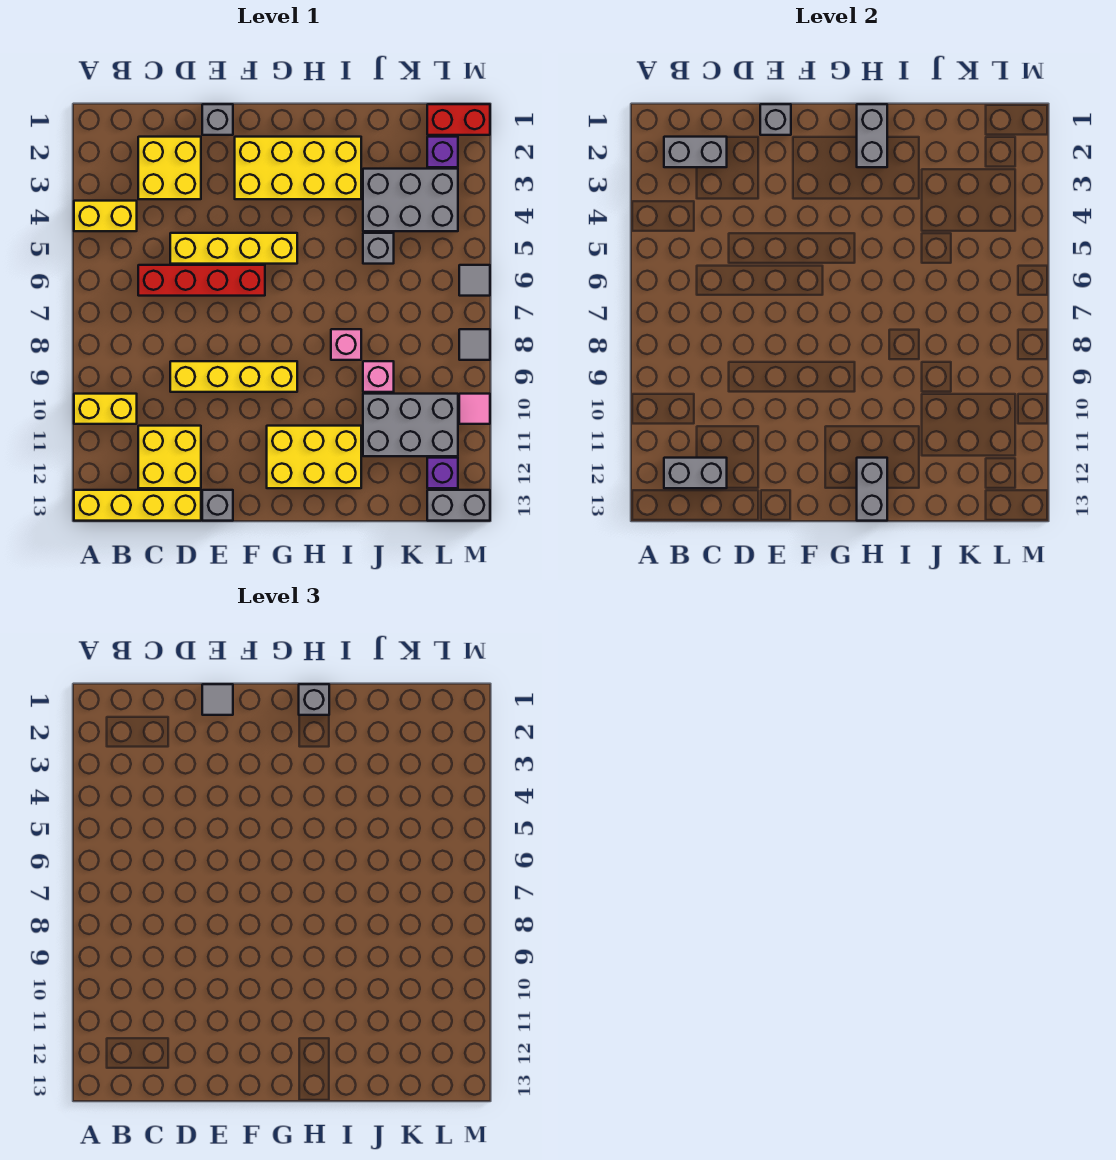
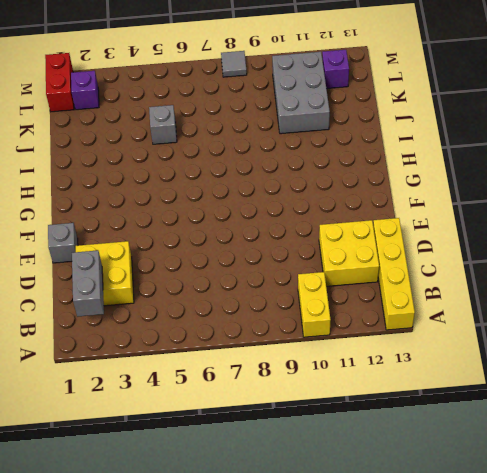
none -> yellow brick A4:B4 level 1
none -> red brick C6:F6 level 1
none -> yellow brick D5:G5 level 1
none -> yellow brick D9:G9 level 1

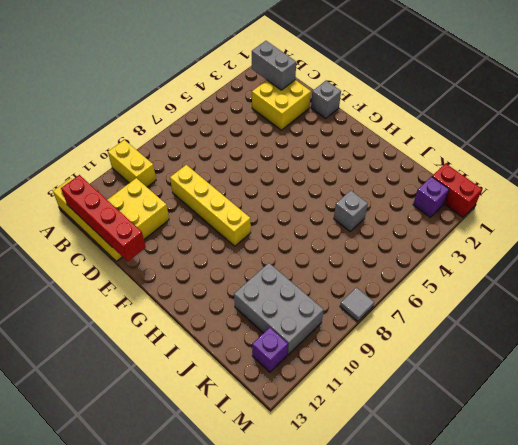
red brick B13:E13 level 2 -> red brick C6:F6 level 1
none -> yellow brick A4:B4 level 1
none -> yellow brick D5:G5 level 1
none -> grey brick E13 level 1
none -> yellow brick F2:I3 level 1

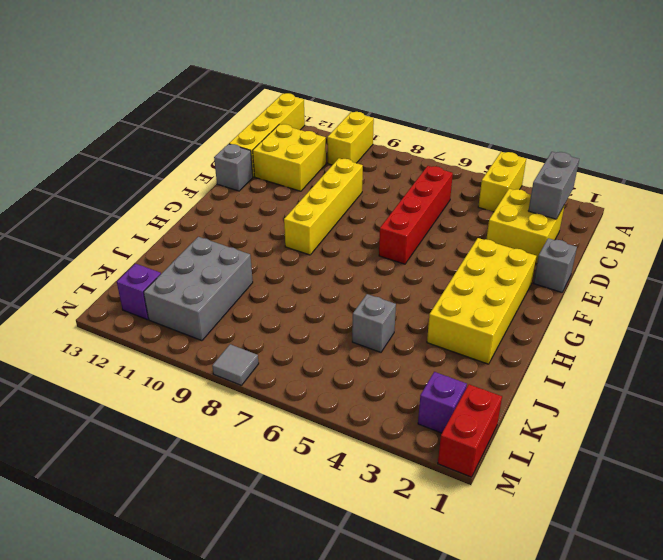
none -> yellow brick D5:G5 level 1
none -> yellow brick G11:I12 level 1
none -> pink brick I8 level 1
none -> grey brick J3:L4 level 1

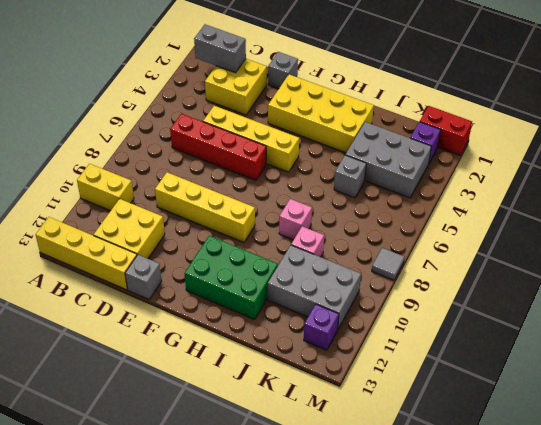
green brick G11:I12 level 1 -> yellow brick G11:I12 level 1
none -> yellow brick A4:B4 level 1
none -> grey brick L13:M13 level 1
none -> grey tile M6 level 1
none -> pink tile M10 level 1

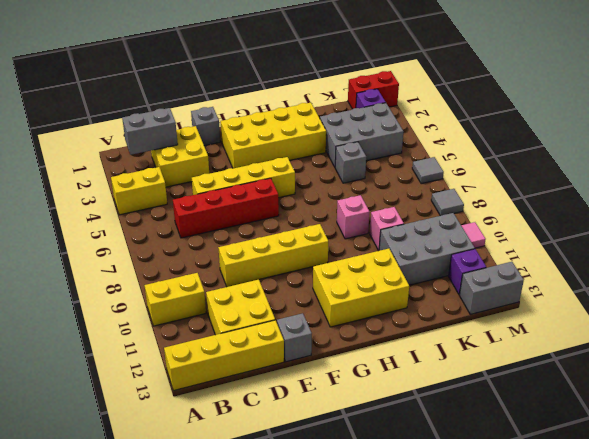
none -> grey brick B12:C12 level 2
none -> grey brick E1 level 2
none -> grey brick H1:H2 level 2
none -> grey brick H12:H13 level 2

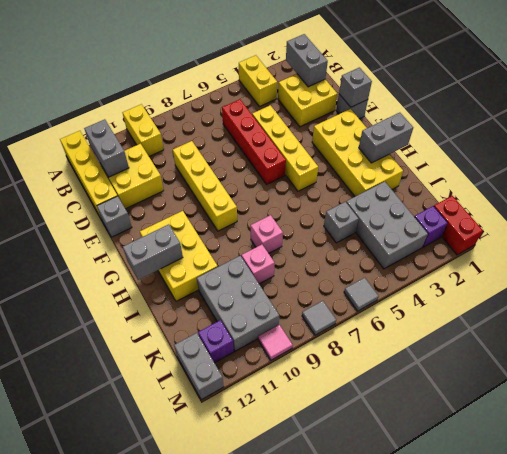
none -> grey tile E1 level 3
none -> grey brick H1 level 3

